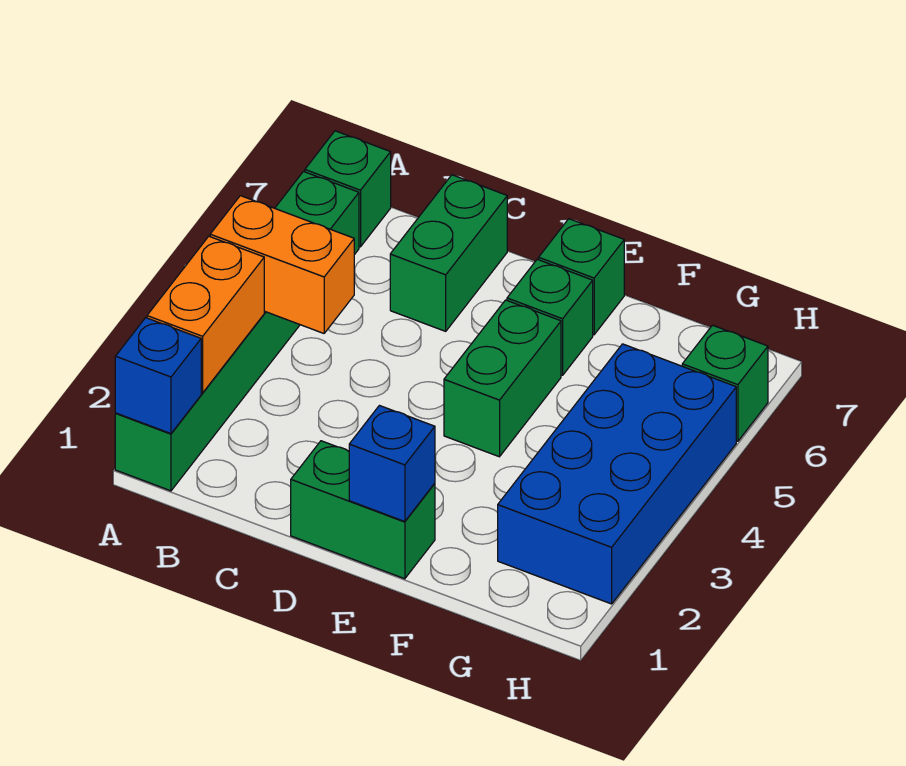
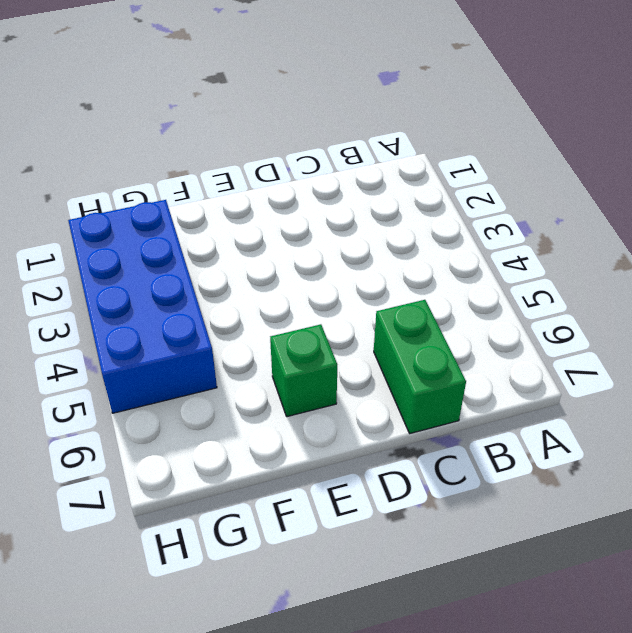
none -> green brick A1:A6 level 1
none -> green brick A7 level 1
none -> green brick D1:E1 level 1

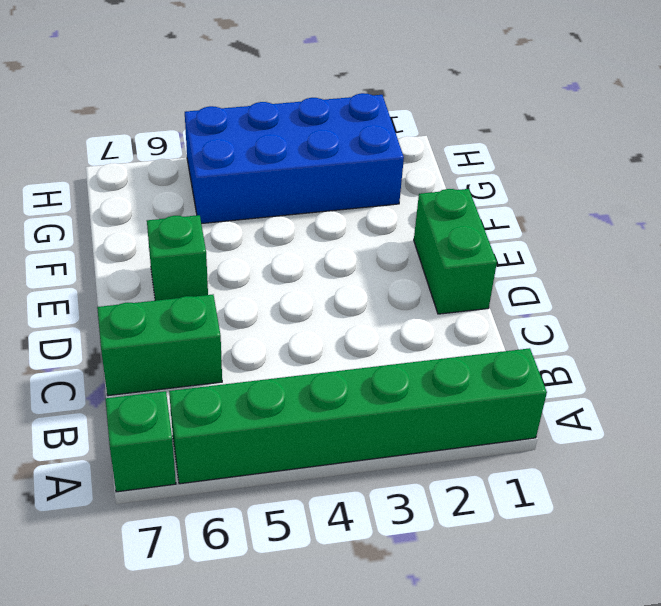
none -> green brick E4:E5 level 1
none -> green brick E7 level 1
none -> green brick H6 level 1

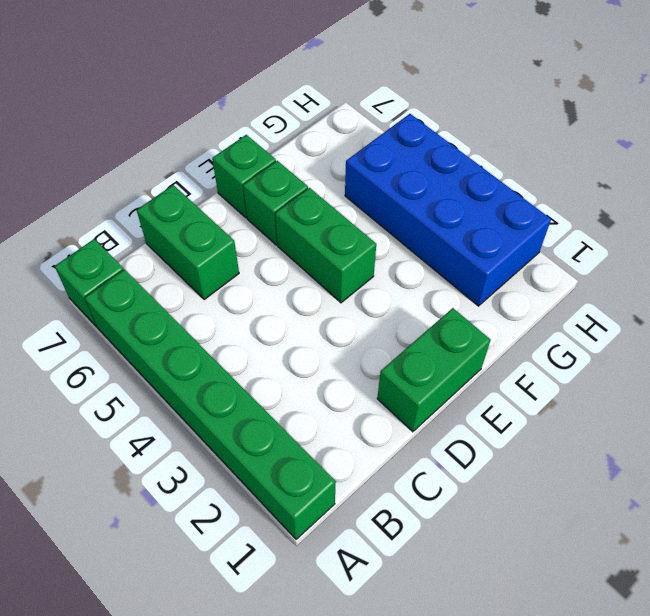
none -> green brick H6 level 1
none -> blue brick A1 level 2
none -> orange brick A2:A3 level 2

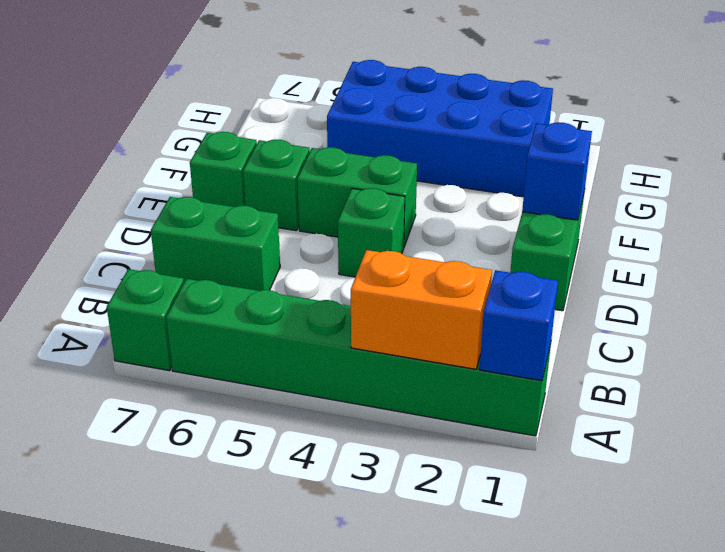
green brick D4 level 1 -> green brick H6 level 1
none -> orange brick A4:B4 level 2

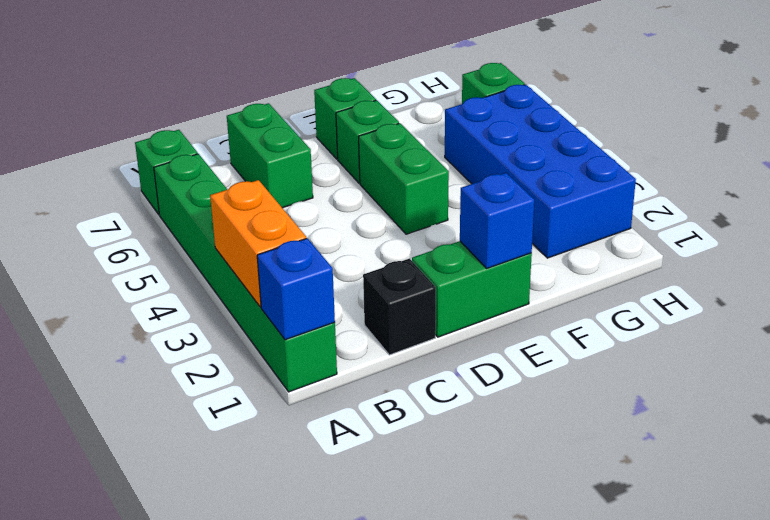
black brick C1 level 1 -> none
none -> orange brick A4:B4 level 2

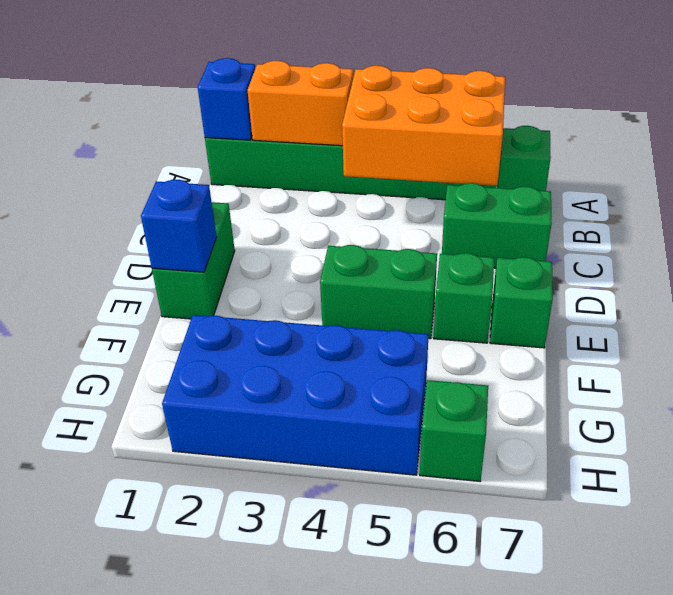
orange brick A4:B6 level 2 -> orange brick A4:B4 level 2

